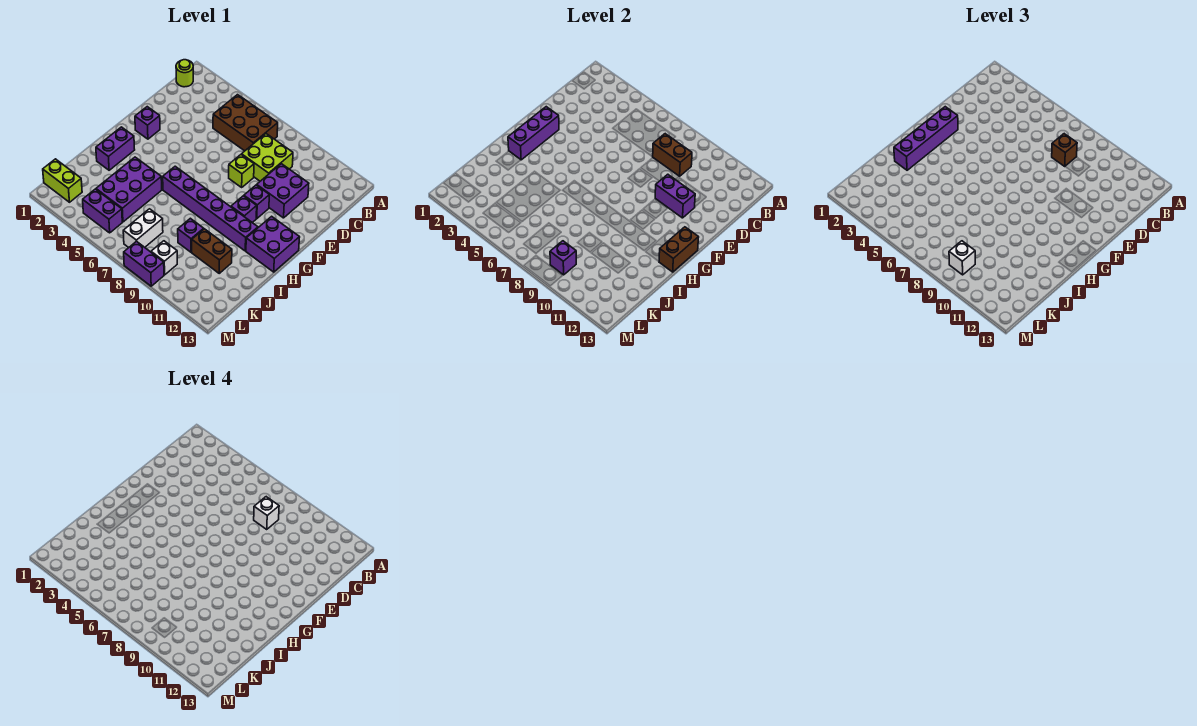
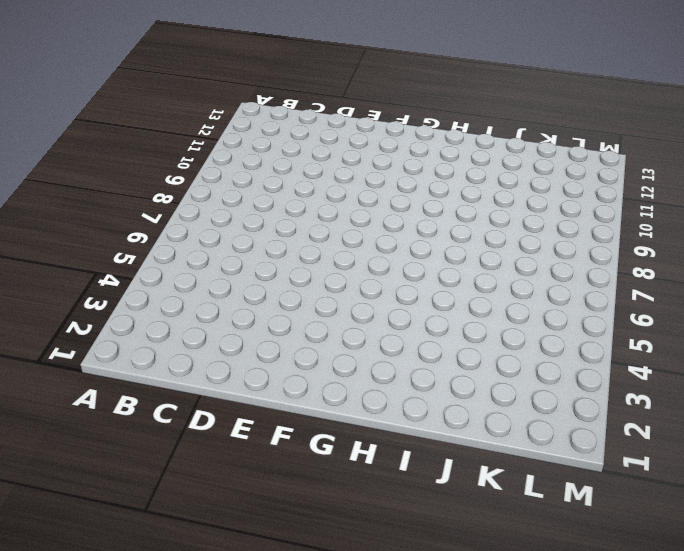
none -> lime round brick B1 level 1
none -> brown brick B5:C7 level 1
none -> lime brick C8:D9 level 1

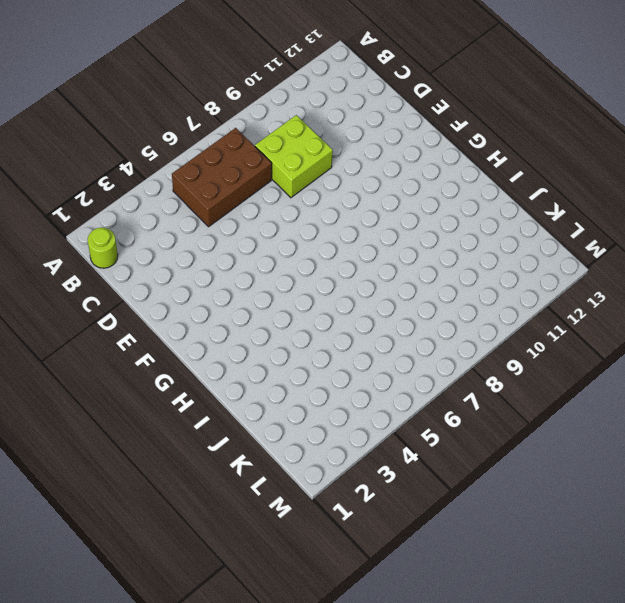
none -> purple brick D10:E11 level 1
none -> lime brick E8 level 1
none -> purple brick F2 level 1

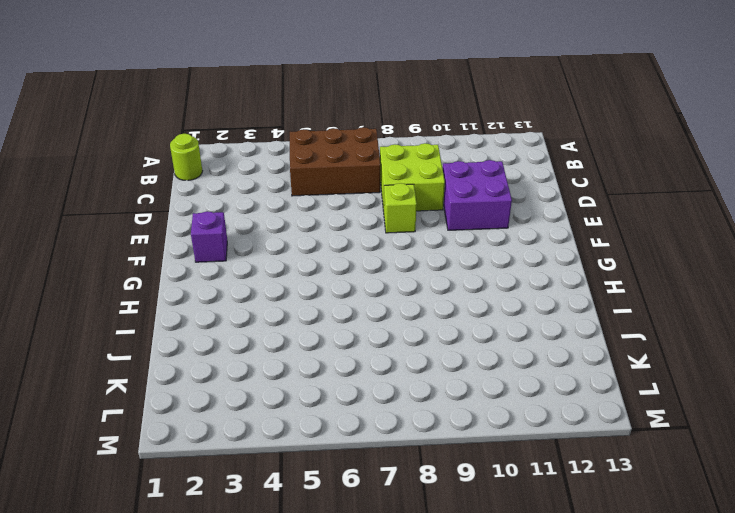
none -> purple brick F10 level 1
none -> purple brick G10 level 1
none -> purple brick G12:H13 level 1

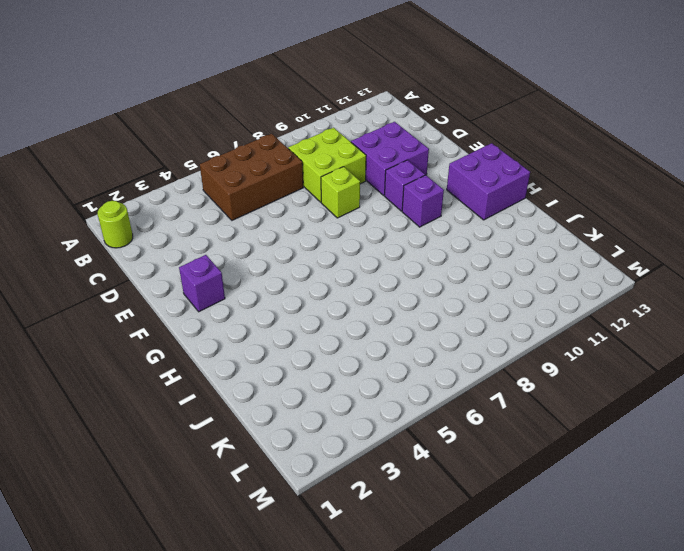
none -> purple brick H2:I2 level 1
none -> purple brick H6:H11 level 1
none -> purple brick I4:K5 level 1

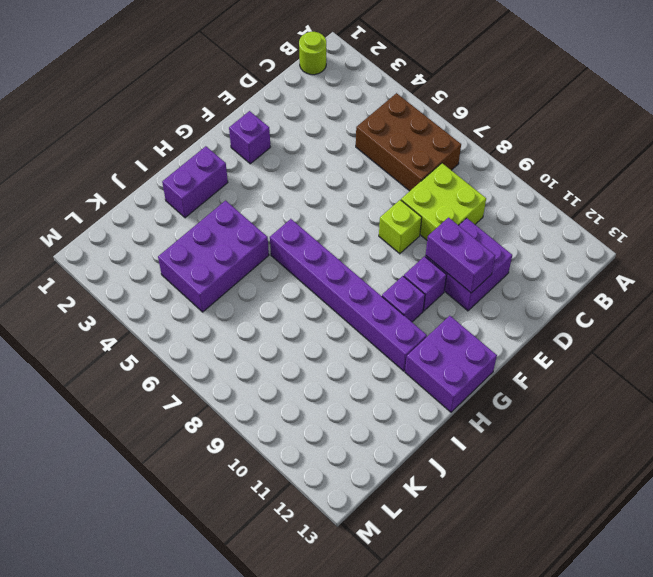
none -> purple brick J9 level 1
none -> brown brick J10:J11 level 1
none -> white brick K7:L7 level 1

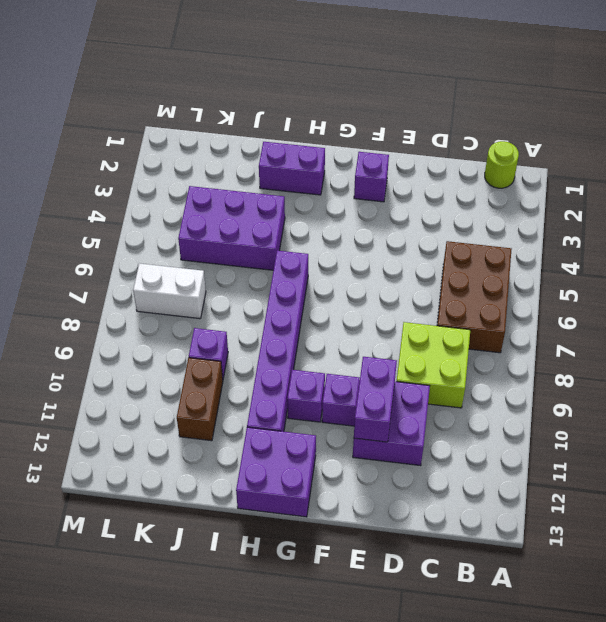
none -> lime brick E8 level 1
none -> lime brick L1:L2 level 1
none -> purple brick L4:L5 level 1

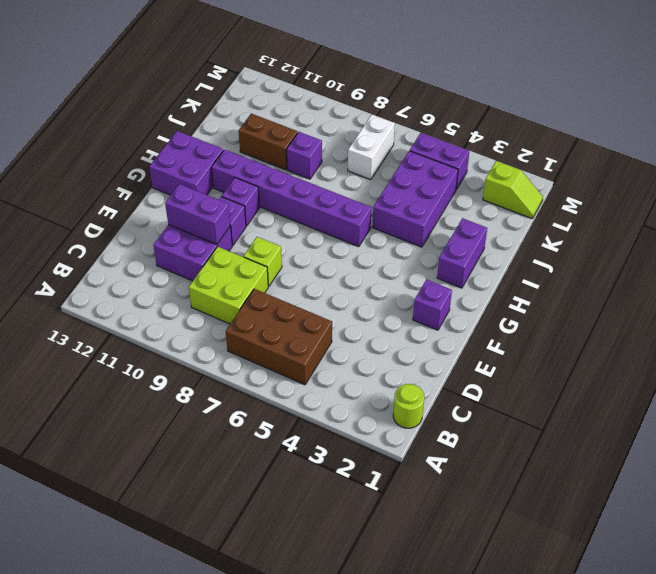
lime slope L1:L2 level 1 top 2 -> lime brick L1:L2 level 1
none -> white brick L9 level 1
none -> purple brick M8:M9 level 1
none -> brown brick C8:C9 level 2

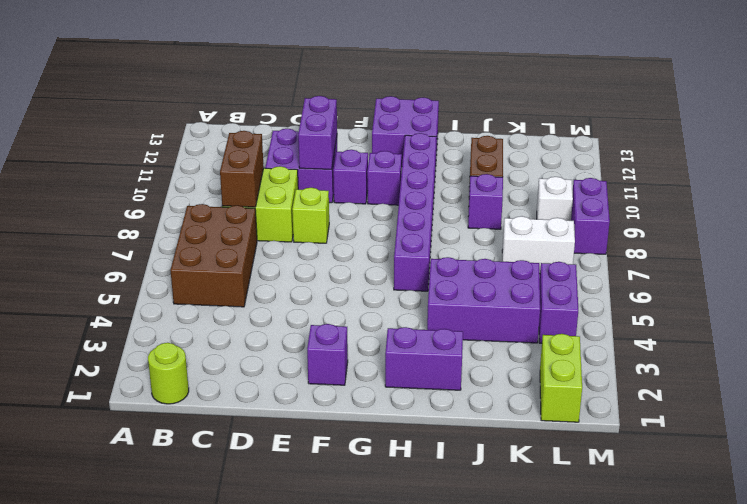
none -> purple brick F2:H2 level 2
none -> brown brick G13:H13 level 2
none -> purple brick L9 level 2

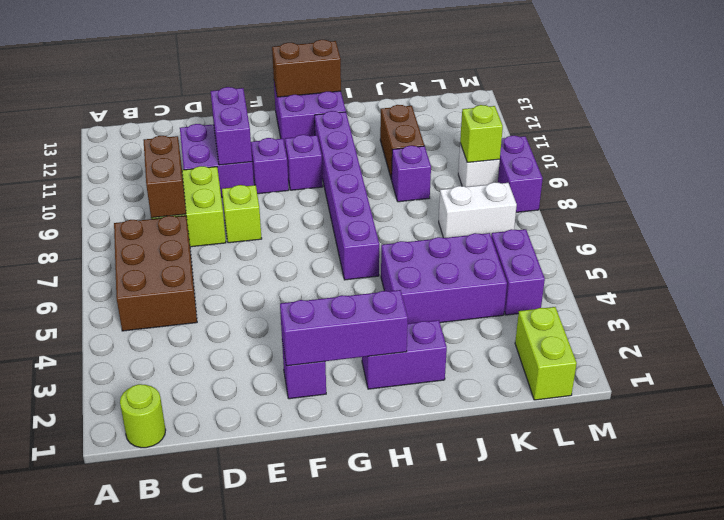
lime brick L9 level 2 -> purple brick L9 level 2
none -> brown brick C8 level 3
none -> purple brick F2:I2 level 3
none -> white brick L9 level 3

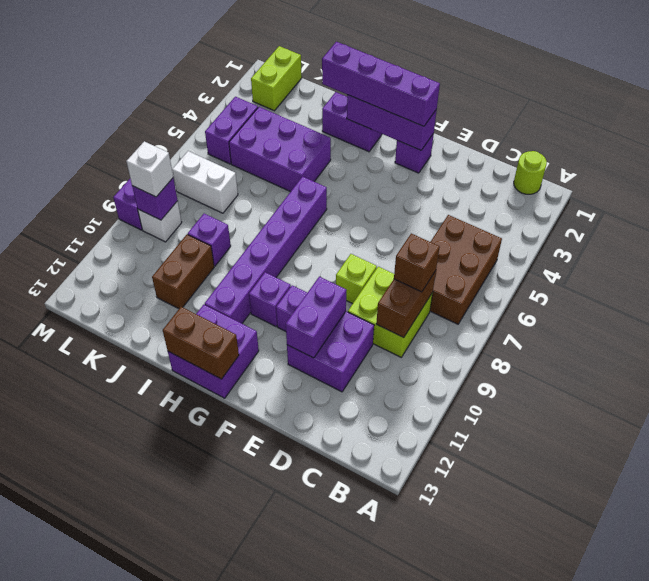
none -> white brick C8 level 4

